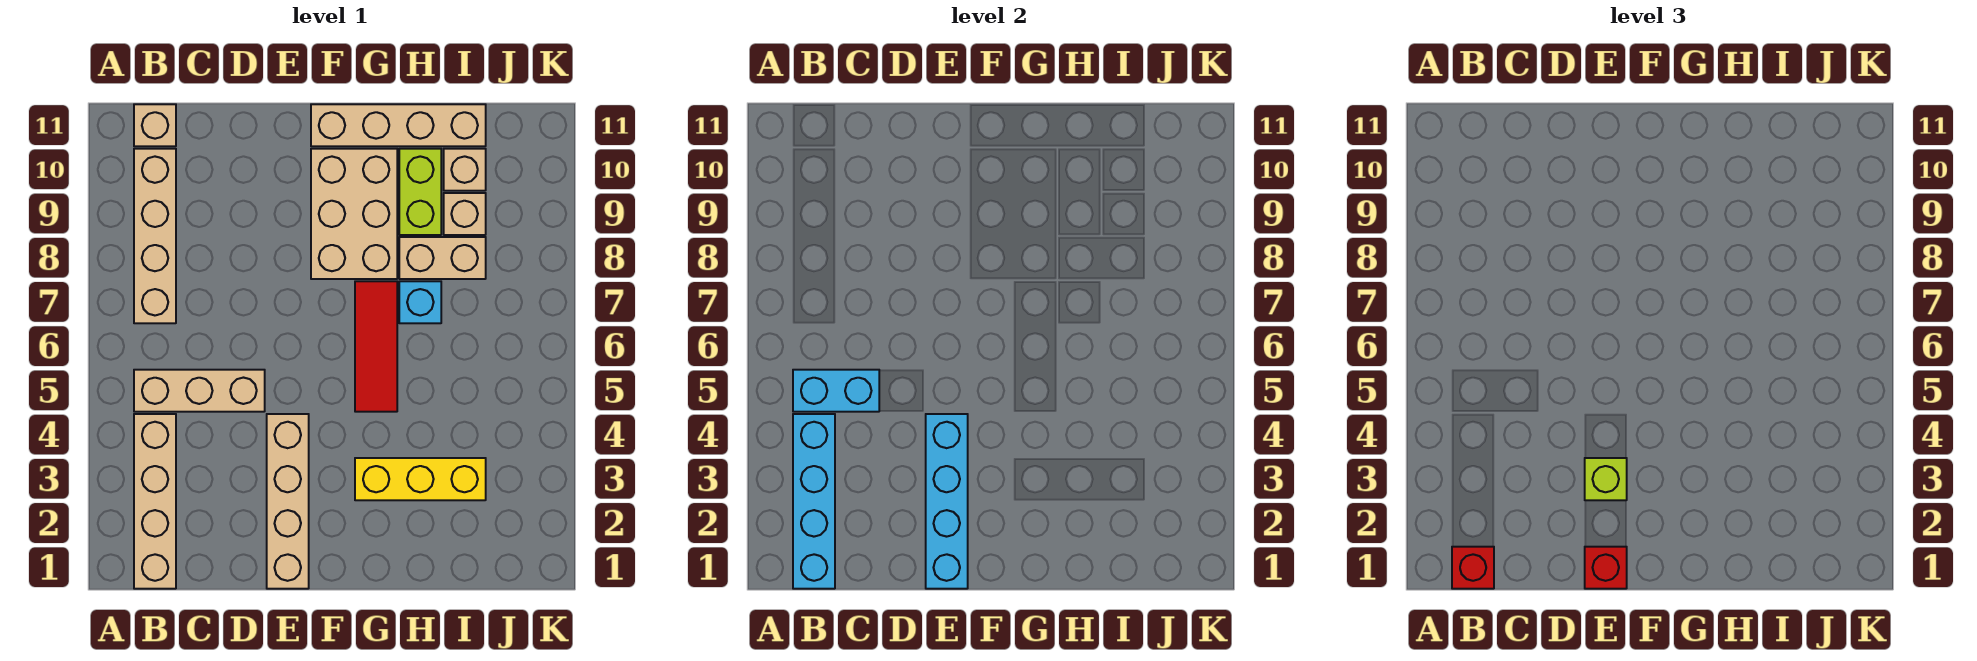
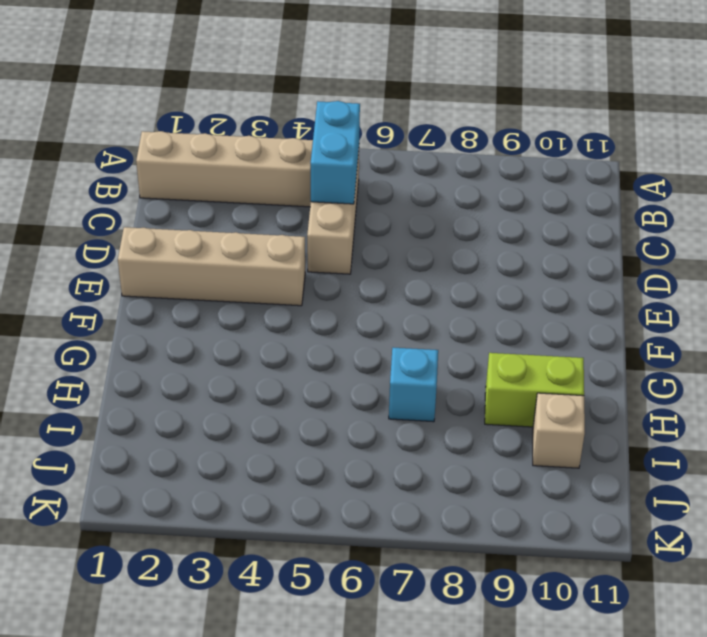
none -> tan brick B7:B10 level 1
none -> tan brick B11 level 1
none -> tan brick F8:G10 level 1

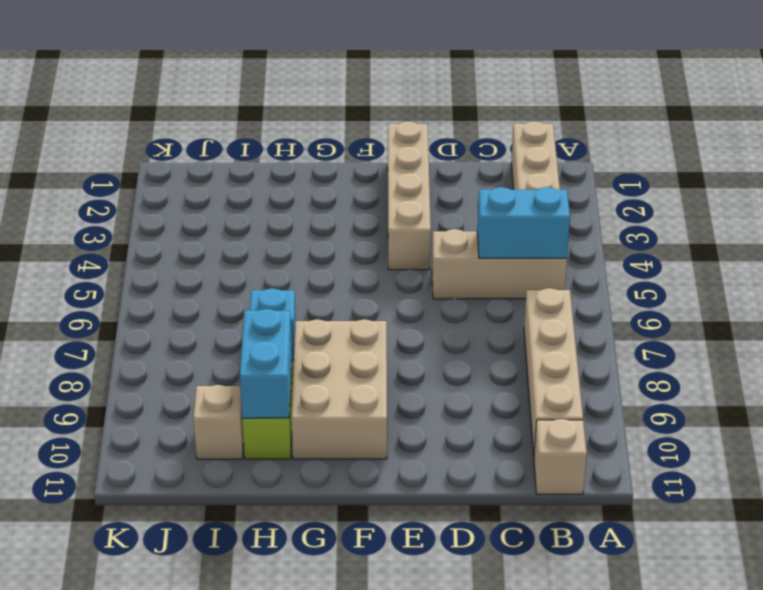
cyan brick H9:H10 level 2 -> none
none -> tan brick F11:I11 level 1
none -> yellow brick G3:I3 level 1
none -> red tile G5:G7 level 1

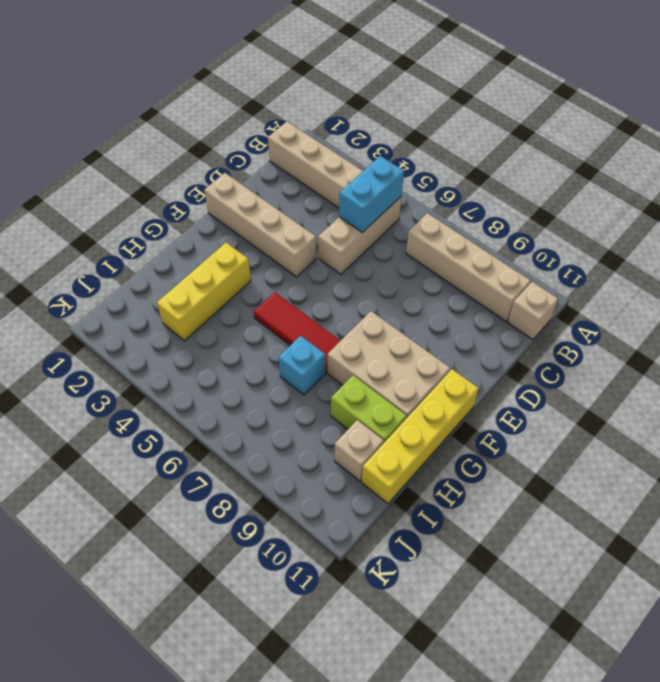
yellow brick F11:I11 level 1 -> tan brick F11:I11 level 1
none -> tan brick H8:I8 level 1
none -> tan brick I9 level 1
none -> cyan brick B1:B4 level 2

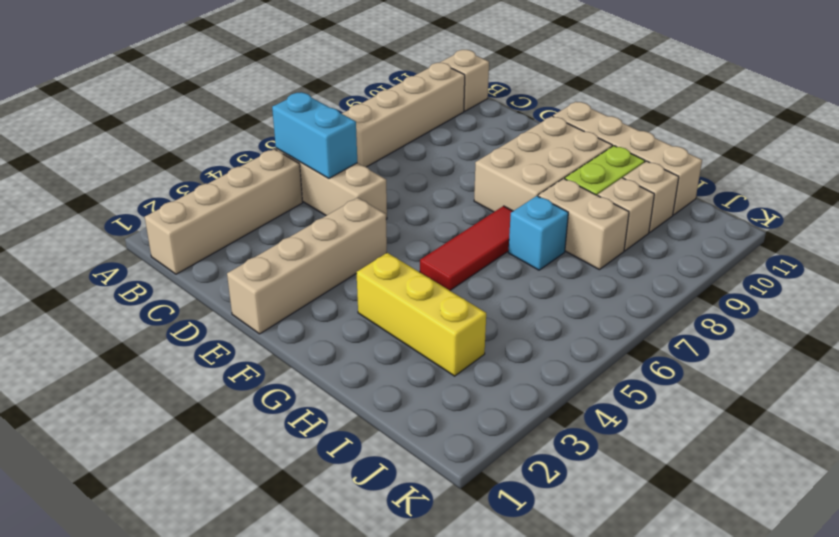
none -> cyan brick B1:B4 level 2
none -> cyan brick E1:E4 level 2
none -> red brick B1 level 3

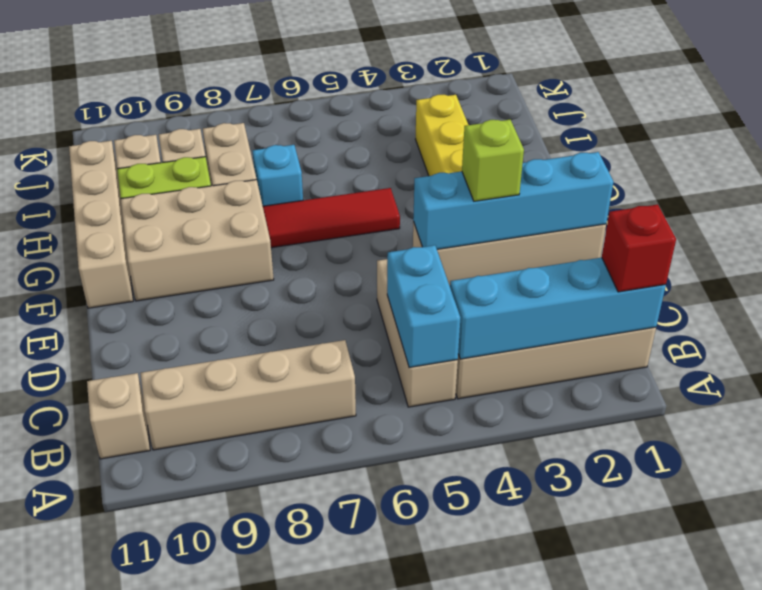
none -> red brick E1 level 3

